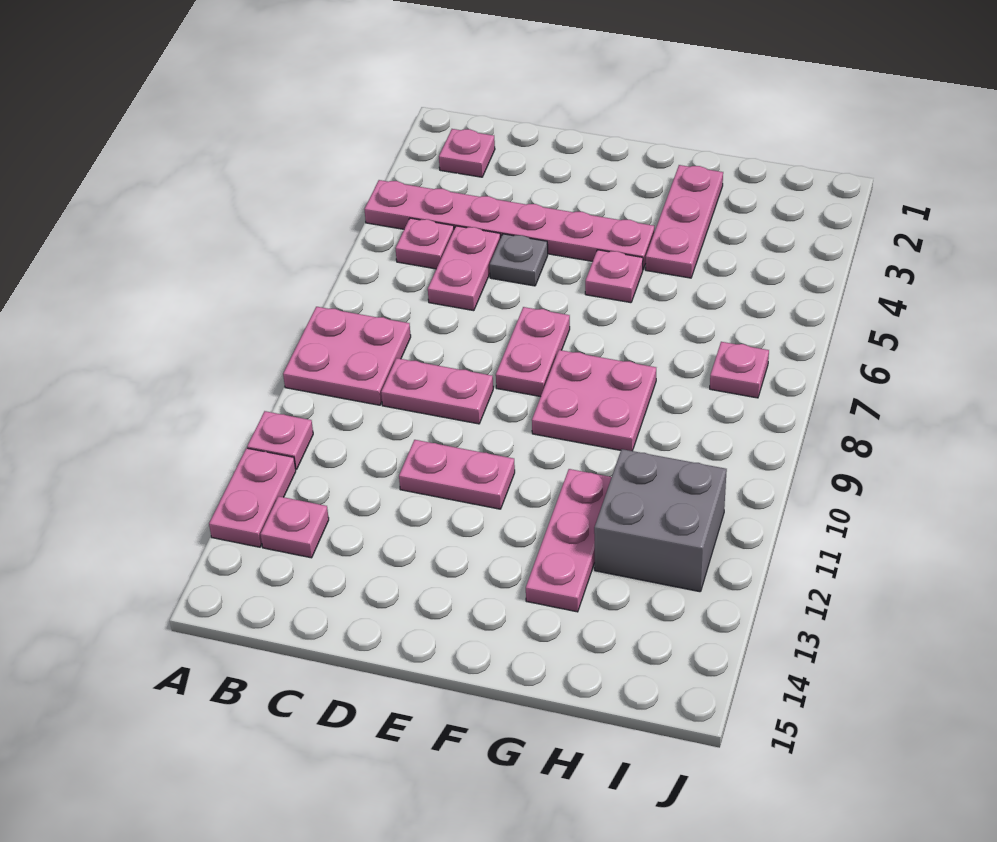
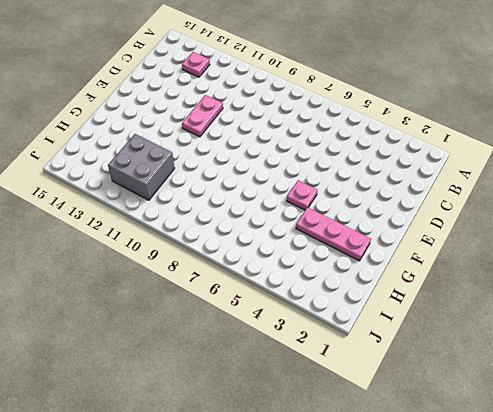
none -> pink plate A4:F4 level 1
none -> pink plate A8:B9 level 1
none -> pink plate A11 level 1

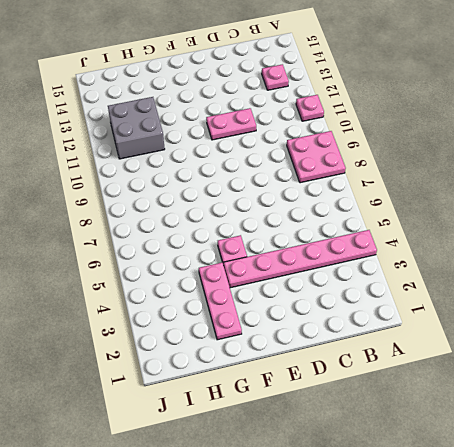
none -> pink plate A12:A13 level 1
none -> pink plate B2 level 1
none -> pink plate B5 level 1

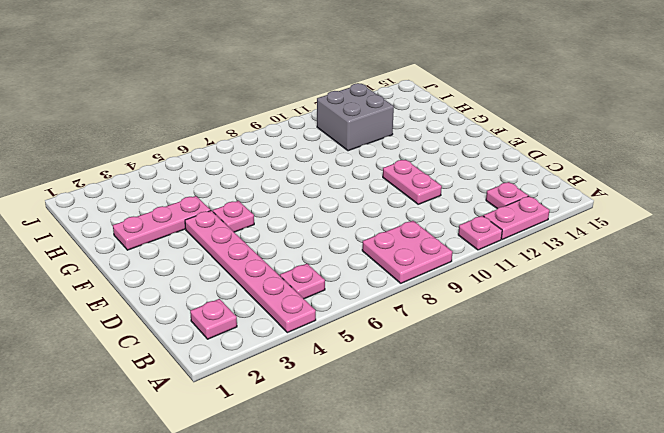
none -> pink plate C5:C6 level 1
none -> pink plate C9:D9 level 1
none -> grey plate D5 level 1

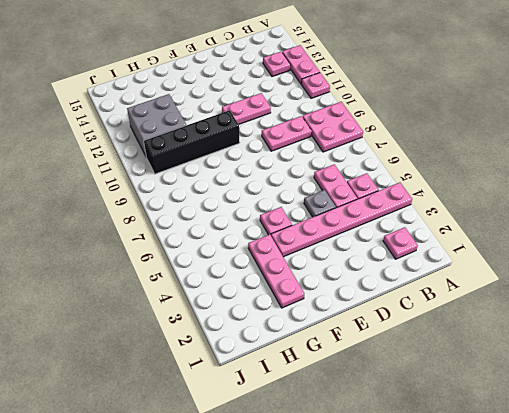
black brick F10:I10 level 1 -> none
none -> pink plate E7:E8 level 1
none -> pink plate F8:G9 level 1
none -> pink plate G11:G13 level 1

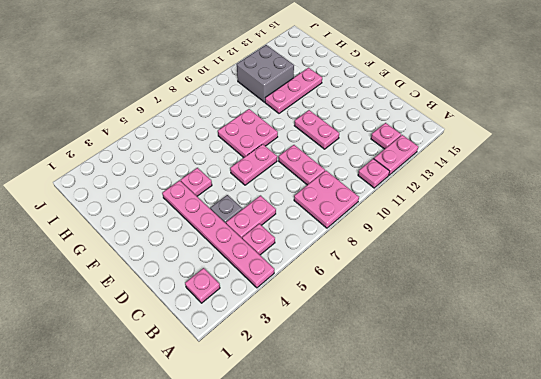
none -> pink plate G2:G4 level 1
none -> pink plate I7 level 1

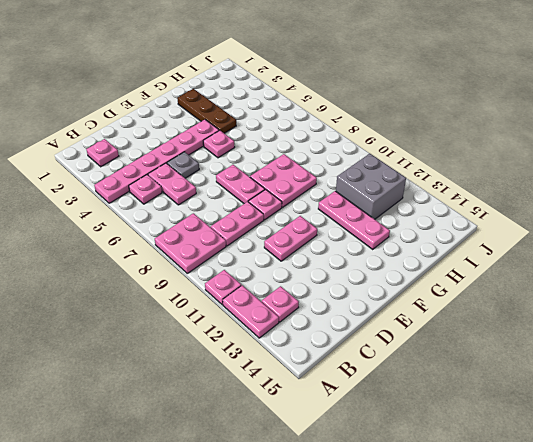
pink plate E9 level 1 -> pink plate I7 level 1
brown plate G2:G4 level 1 -> pink plate G2:G4 level 1

